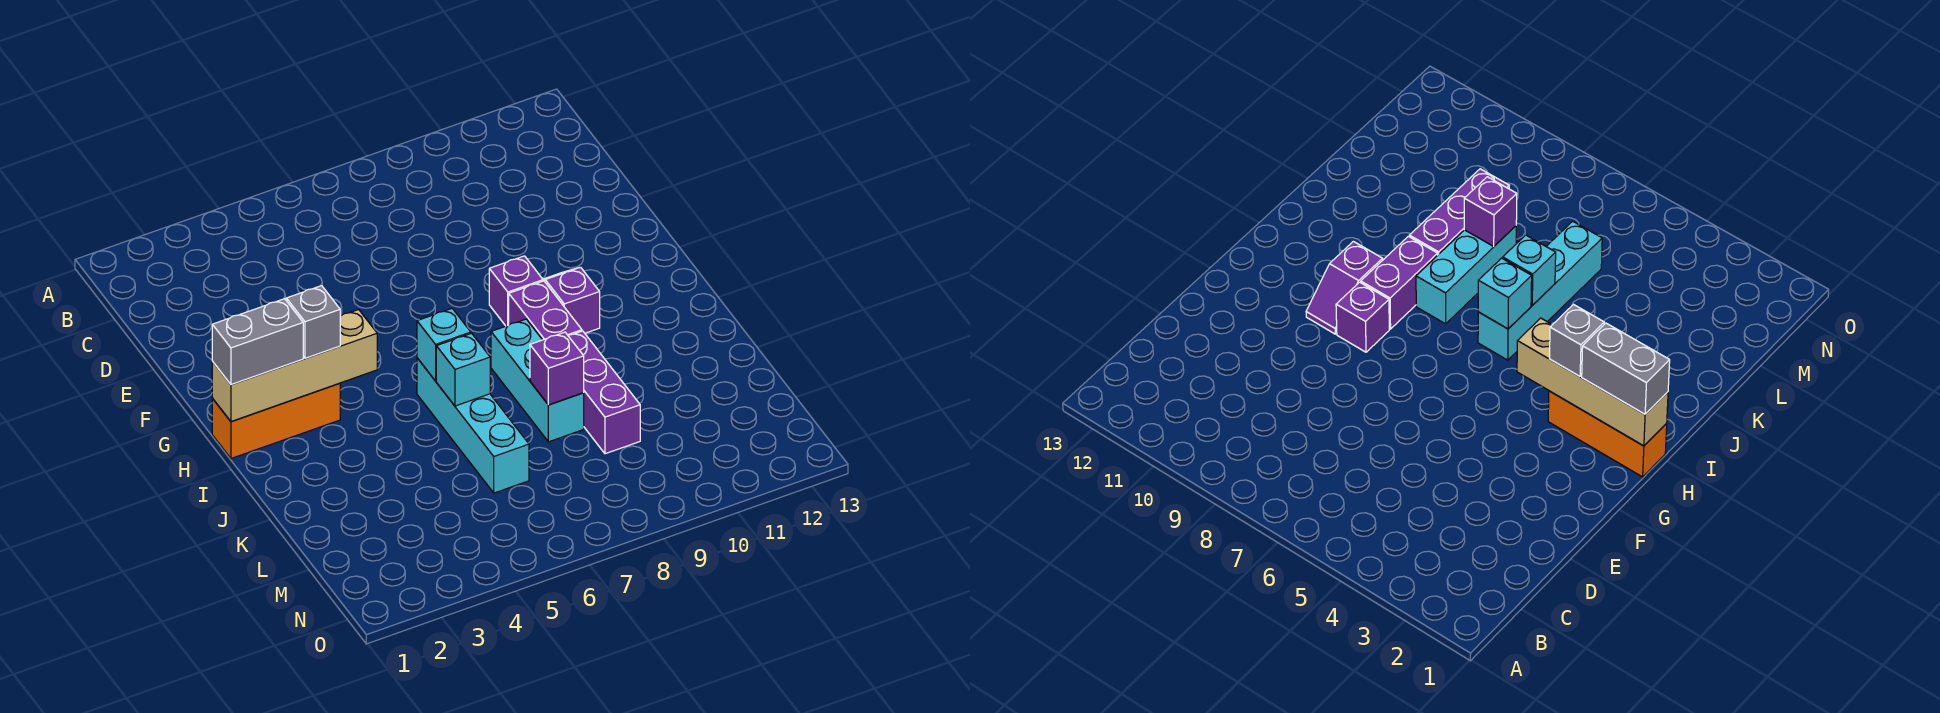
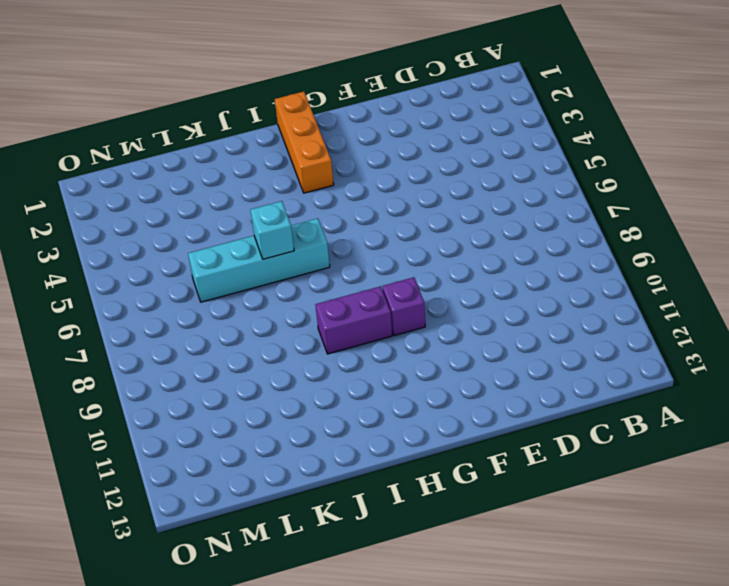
none -> purple slope G10:H10 level 1 top H
none -> cyan brick I8:K8 level 1
none -> purple brick J9:L9 level 1

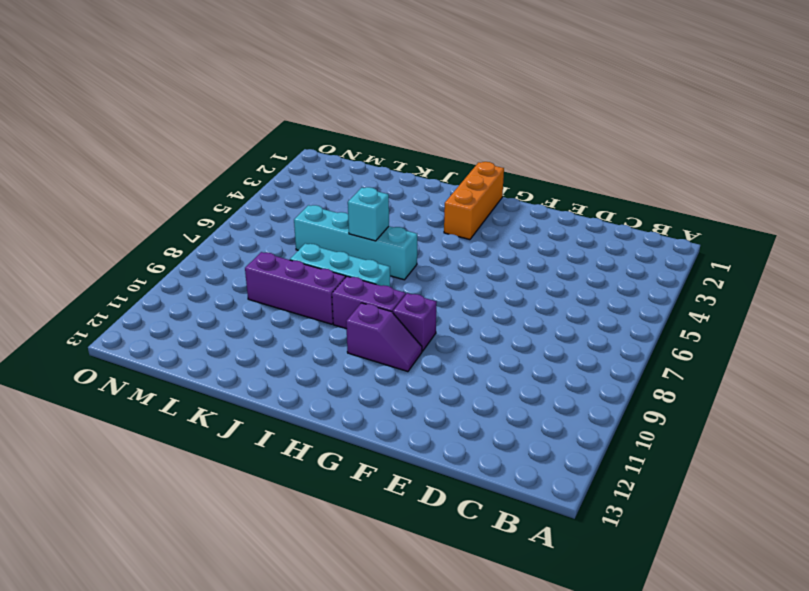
none -> tan brick H1:H4 level 2
none -> cyan brick I6 level 2
none -> purple brick K8 level 2

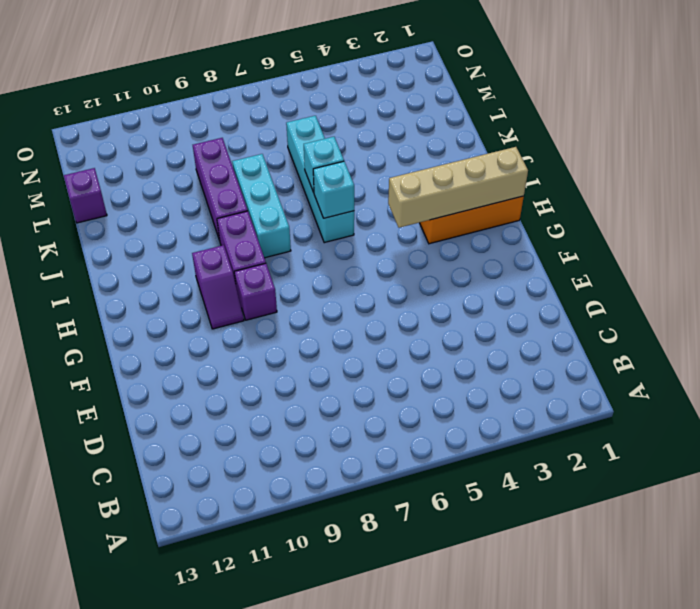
purple brick L13 level 1 -> purple brick K8 level 2
none -> grey brick H1:H2 level 3
none -> grey brick H3 level 3

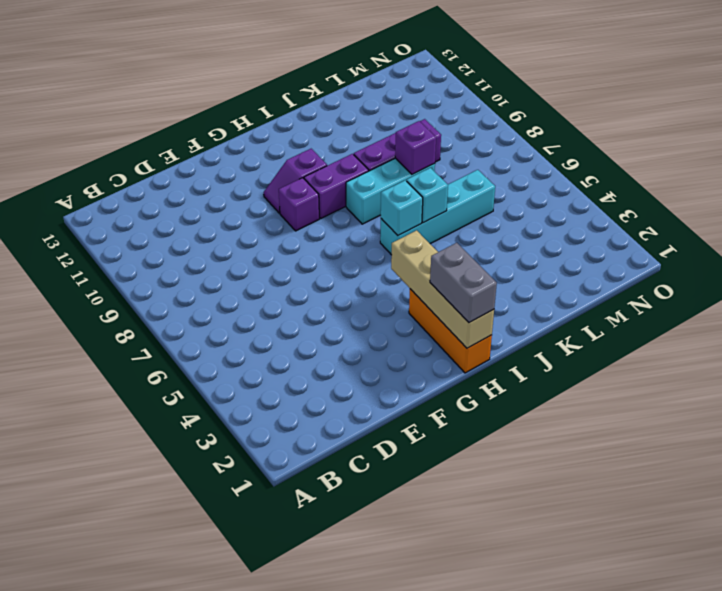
none -> grey brick H3 level 3

